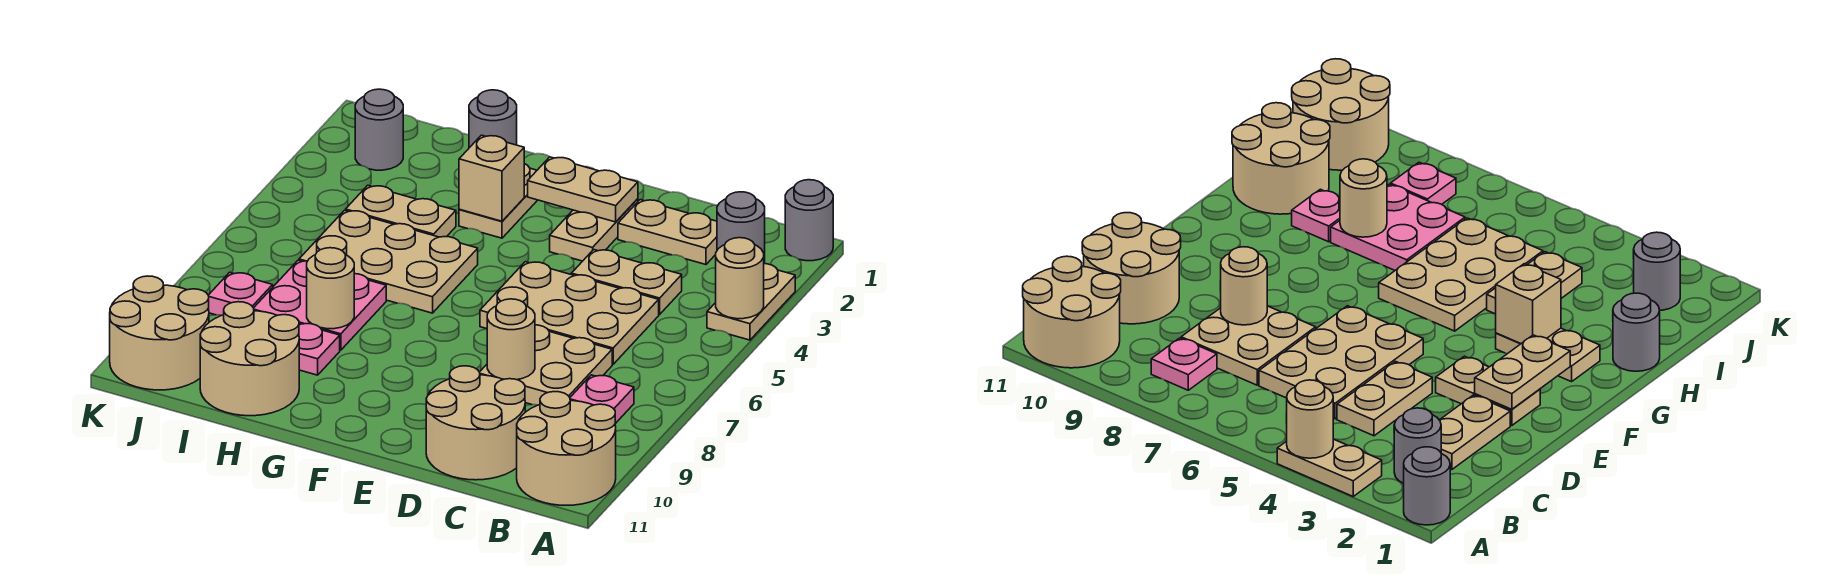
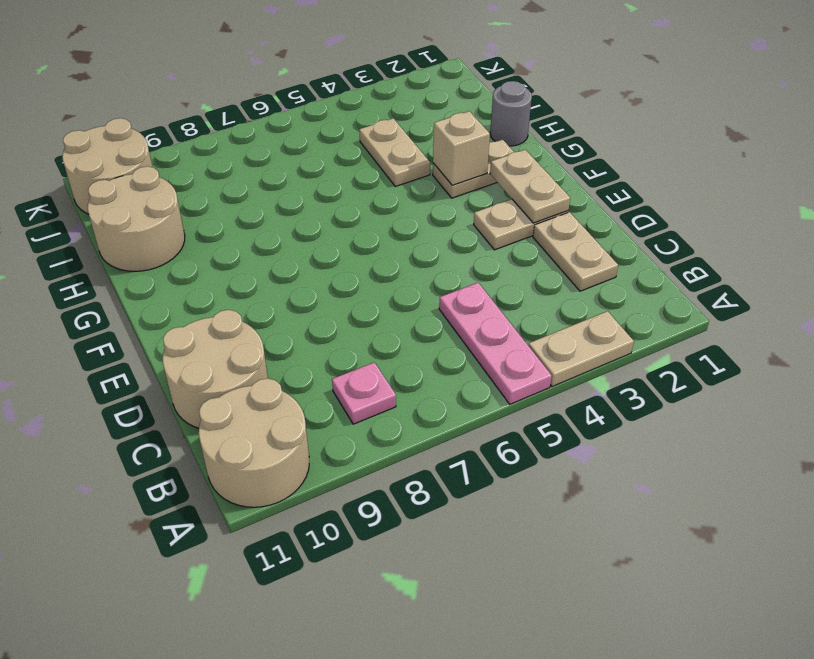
pink plate A5:C5 level 1 -> tan plate C5:E6 level 1
none -> grey round brick A1 level 1
none -> grey round brick B2 level 1
none -> tan plate C4:D4 level 1

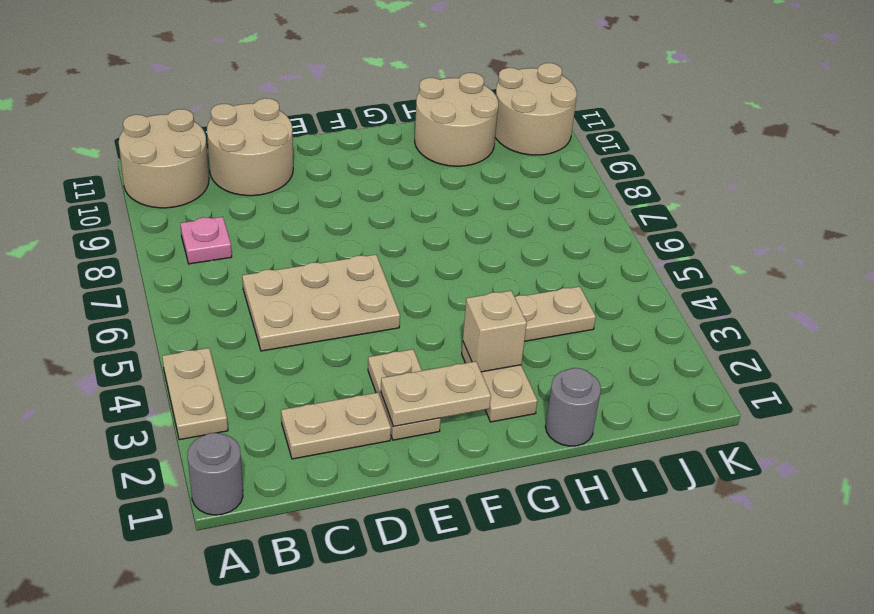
none -> grey round brick B2 level 1
none -> tan plate C4:D4 level 1
none -> tan plate C7:D8 level 1

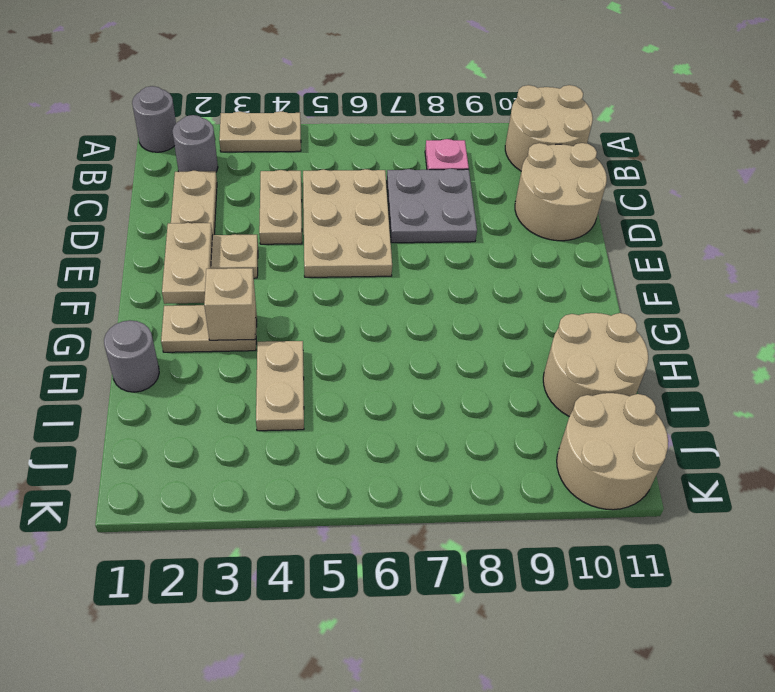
grey plate C7:D8 level 1 -> tan plate C7:D8 level 1
none -> tan plate G5:I6 level 1
none -> pink plate H7:I8 level 1
none -> pink plate H9 level 1

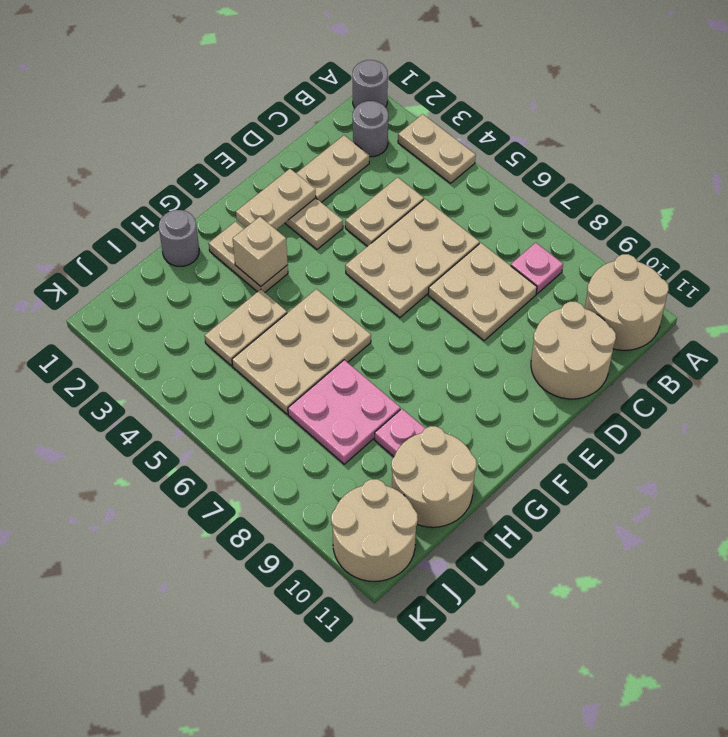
none -> grey round brick J2 level 1
none -> pink plate J8 level 1
none -> tan round brick A4 level 2

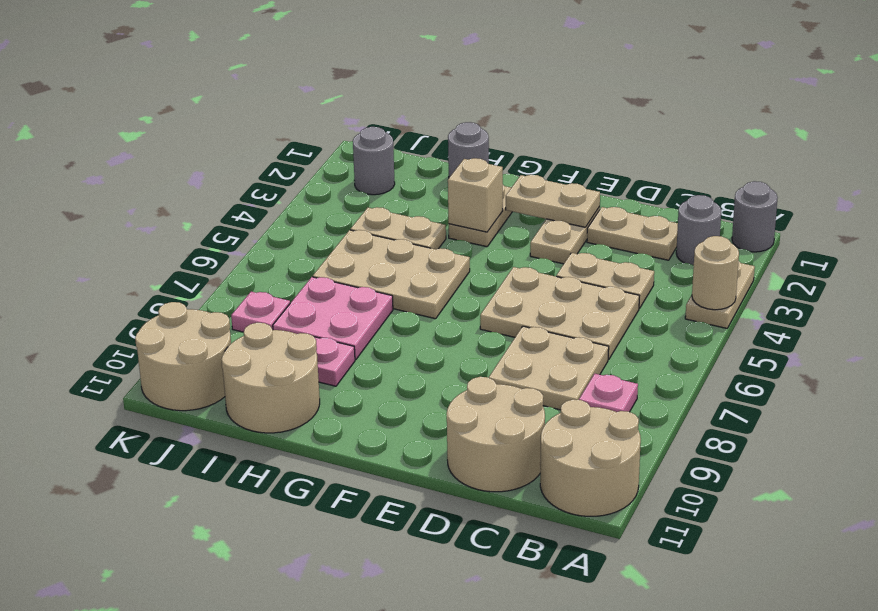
none -> tan round brick D8 level 2
none -> tan round brick H8 level 2

